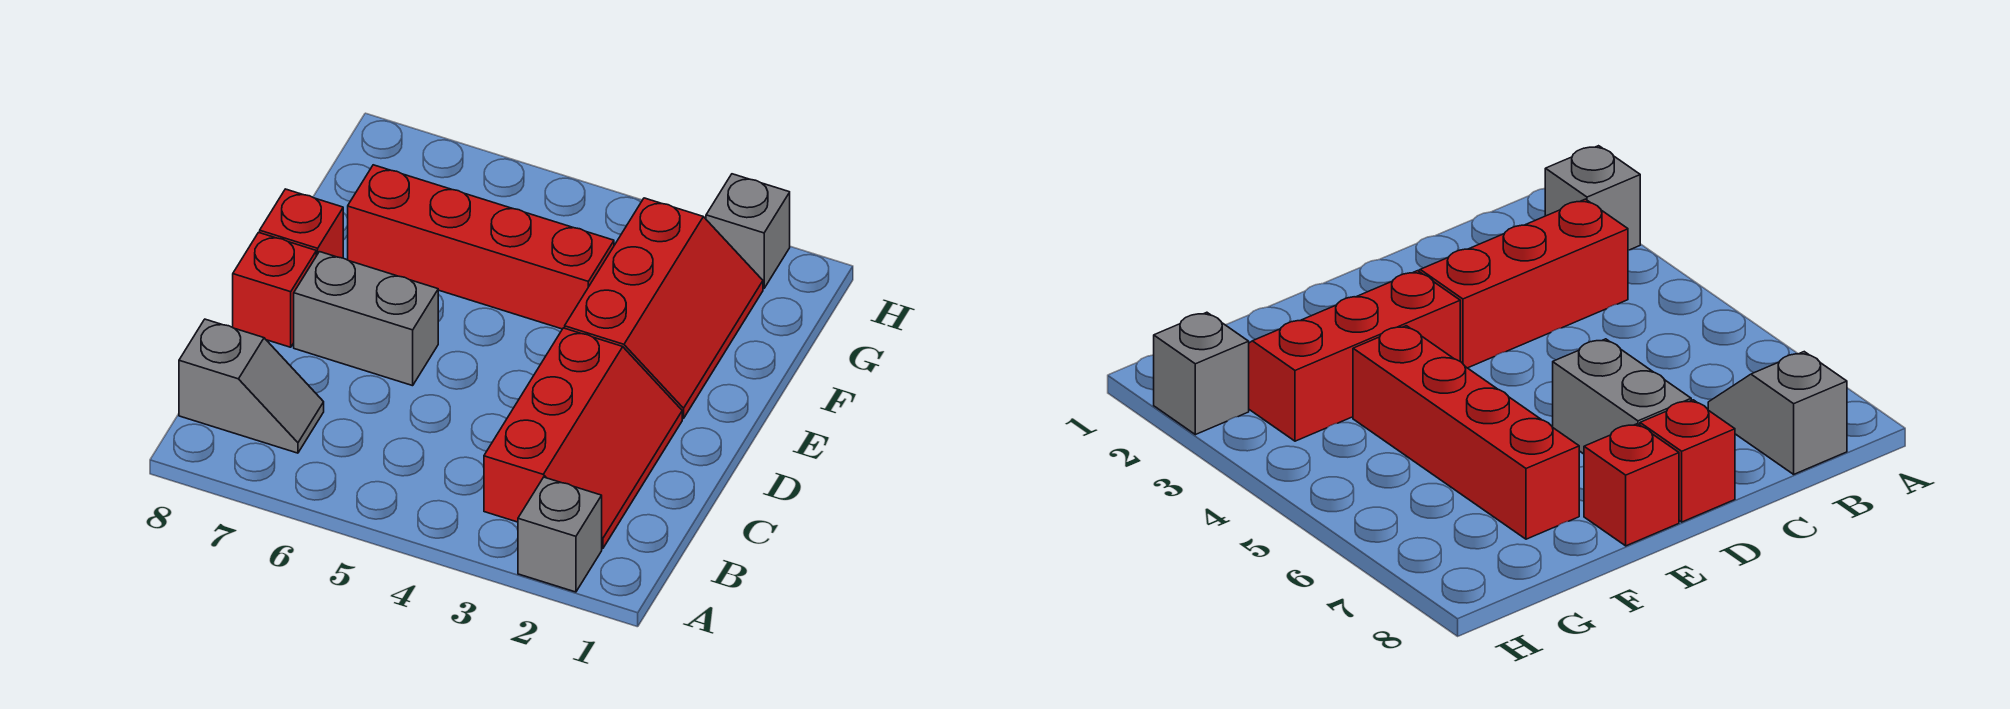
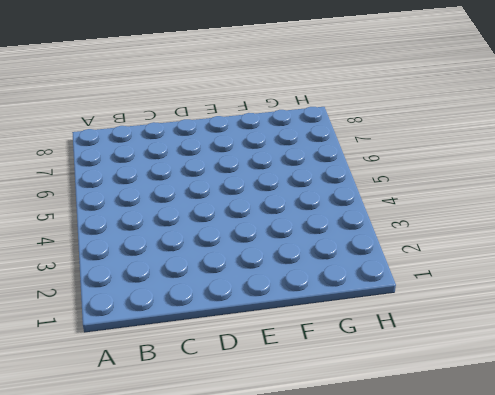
none -> grey brick A2 level 1
none -> red slope B2:D3 level 1 top 3

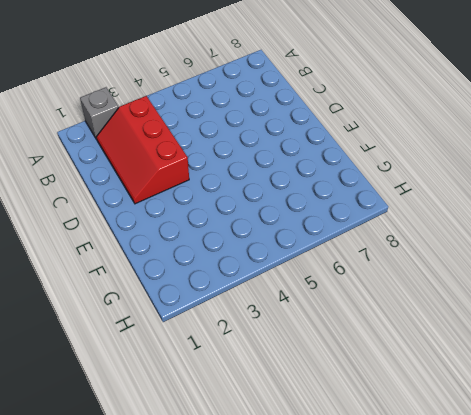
none -> grey slope B7:B8 level 1 top 8
none -> grey brick D6:D7 level 1

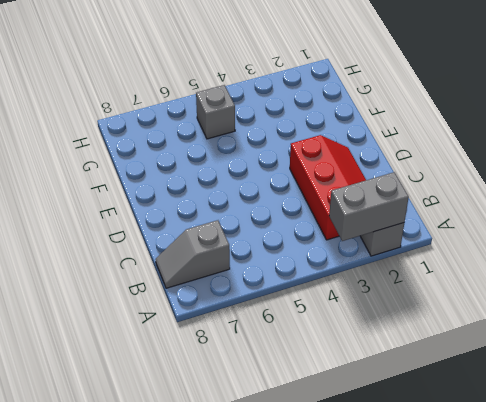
grey brick A2:A3 level 2 -> grey brick D6:D7 level 1
grey slope B7:B8 level 1 top 7 -> grey slope B7:B8 level 1 top 8
grey brick G5 level 1 -> grey brick H2 level 1
none -> red brick D8 level 1
none -> red slope E2:G3 level 1 top 3

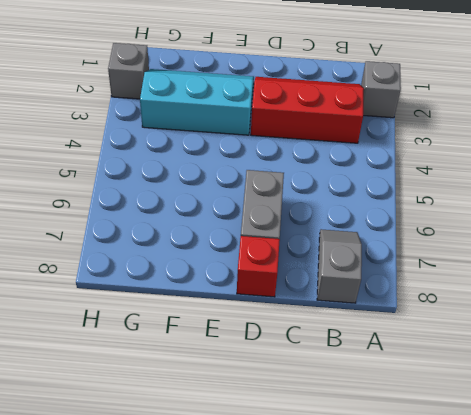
cyan slope E2:G3 level 1 top 3 -> red slope E2:G3 level 1 top 3
none -> red brick E8 level 1
none -> red brick F4:F7 level 1

